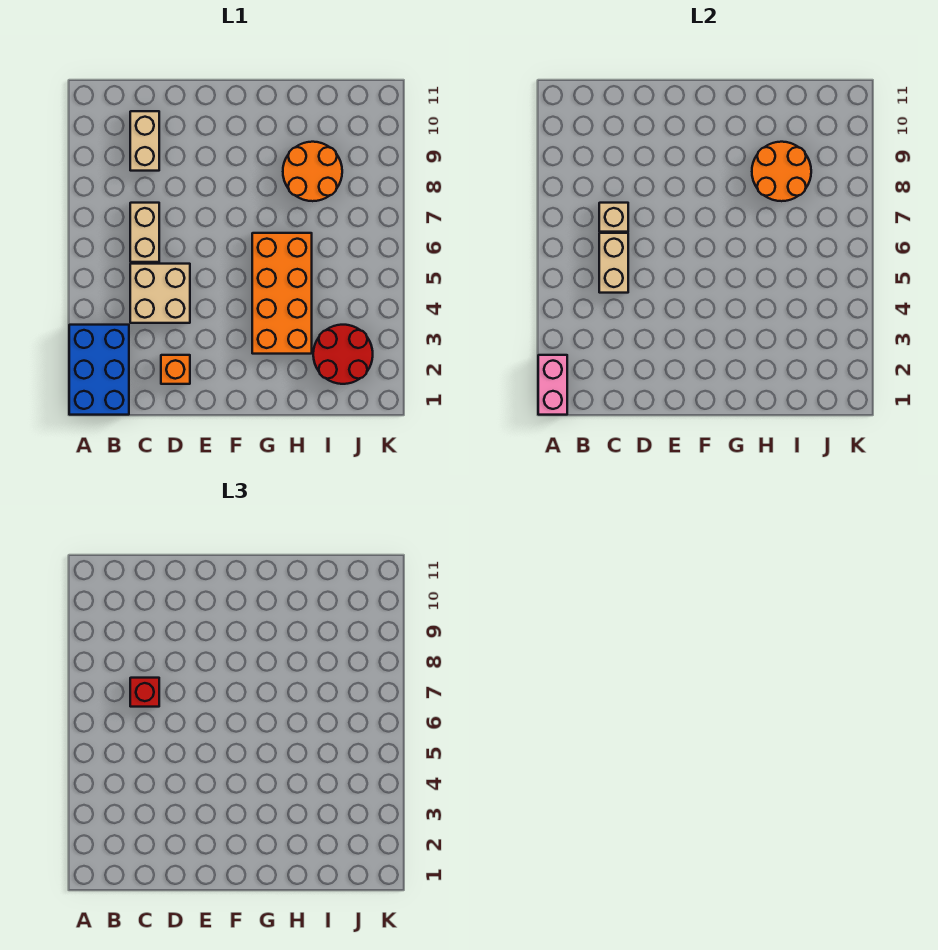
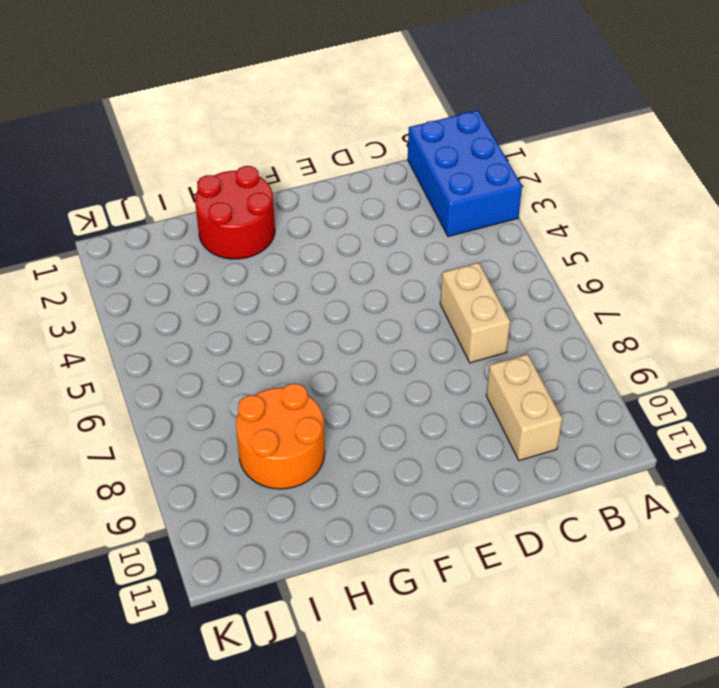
red round brick G1:H2 level 1 -> red round brick I2:J3 level 1
none -> tan brick C4:D5 level 1
none -> orange brick D2 level 1
none -> orange brick G3:H6 level 1

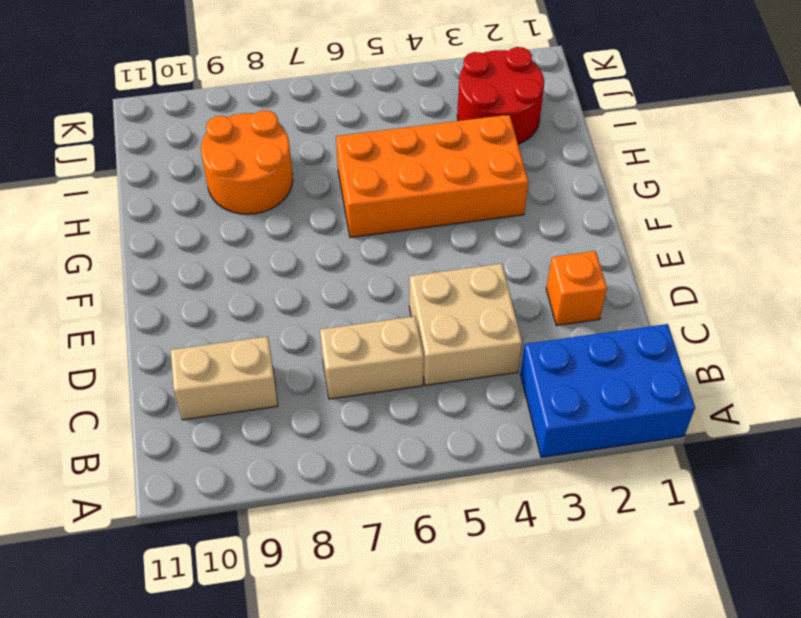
none -> pink brick A1:A2 level 2
none -> tan brick C5:C6 level 2
none -> tan brick C7 level 2

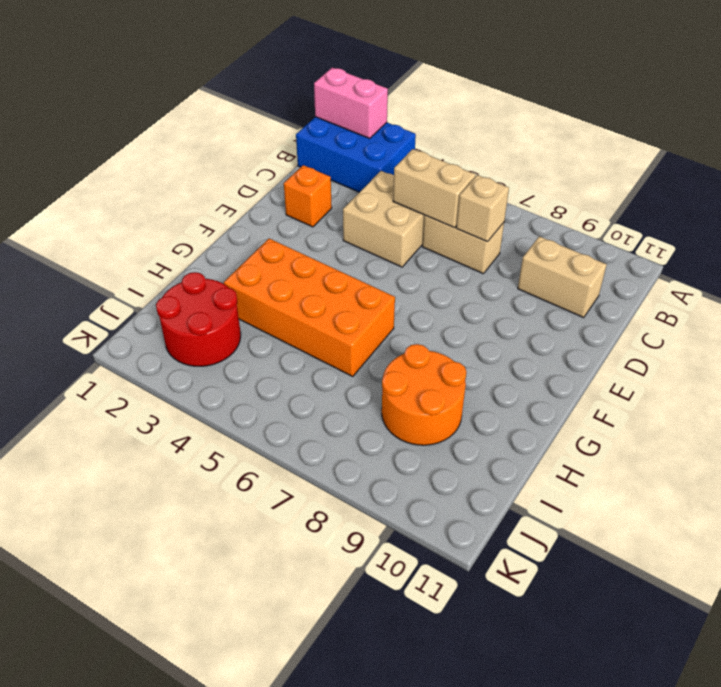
none -> orange round brick H8:I9 level 2
none -> red brick C7 level 3

